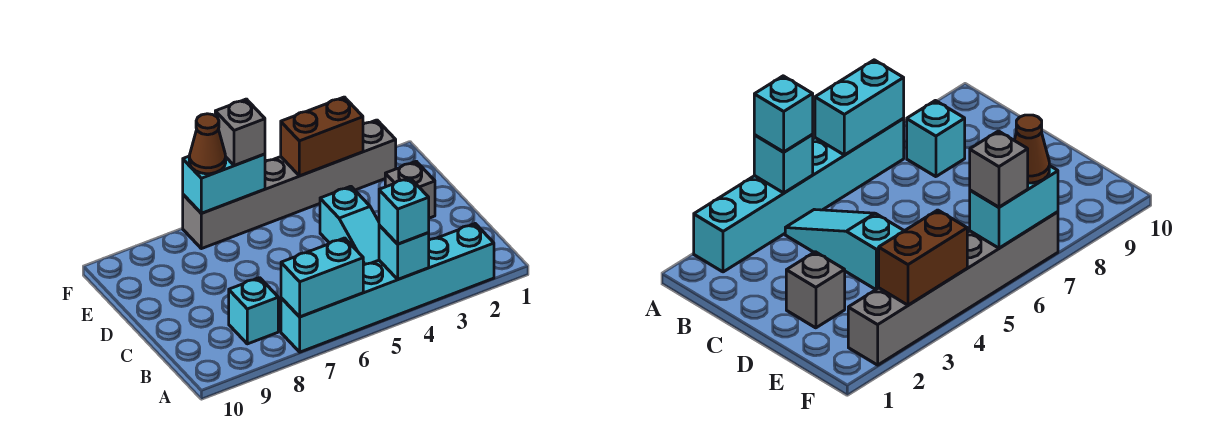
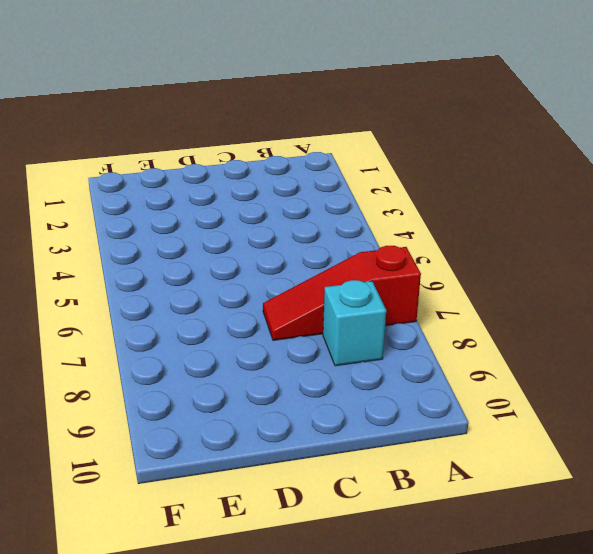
red slope A7:C7 level 1 top A -> cyan brick A2:A7 level 1
none -> cyan slope B4:D4 level 1 top D
none -> grey brick D2 level 1
none -> grey brick F2:F7 level 1

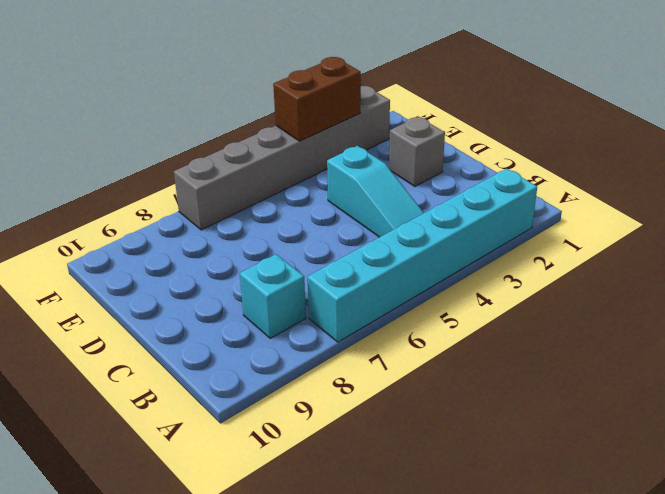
none -> cyan brick A4 level 2
none -> cyan brick A6:A7 level 2
none -> cyan brick F6:F7 level 2

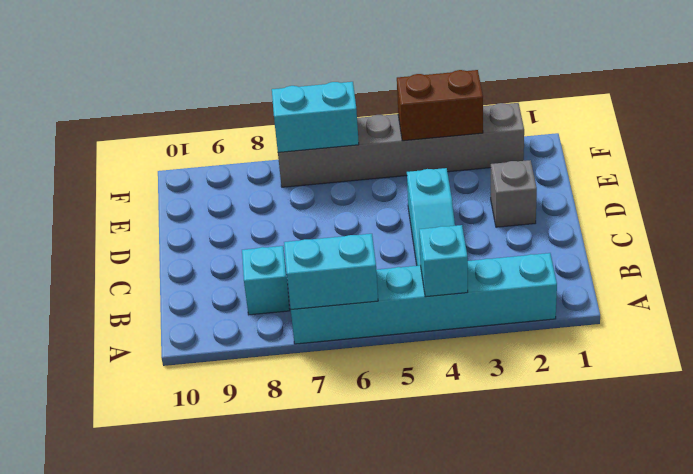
none -> cyan brick A4 level 3
none -> grey brick F6 level 3
none -> brown cone F7 level 3

